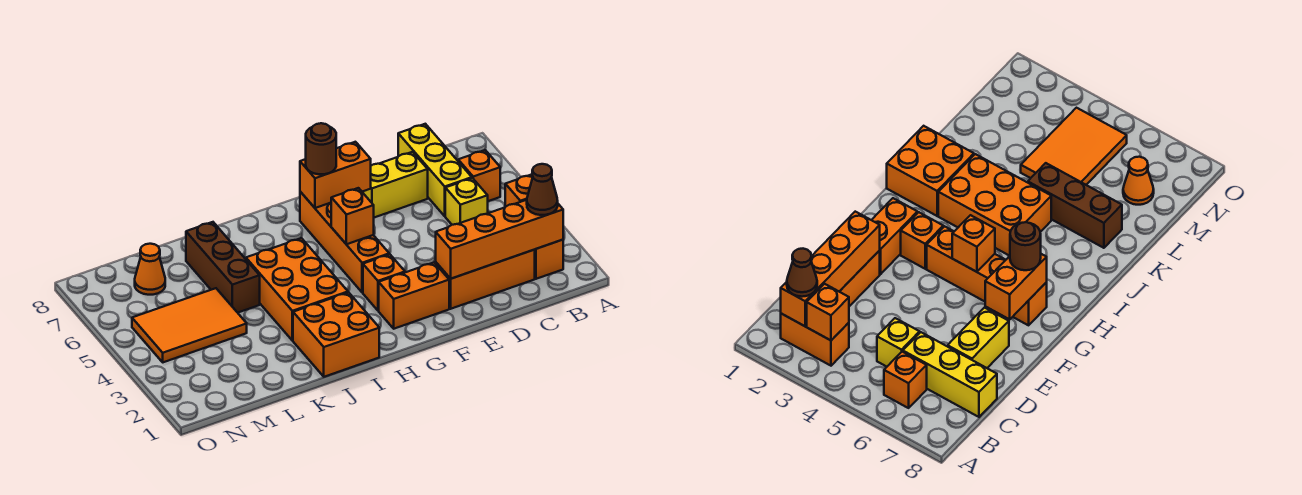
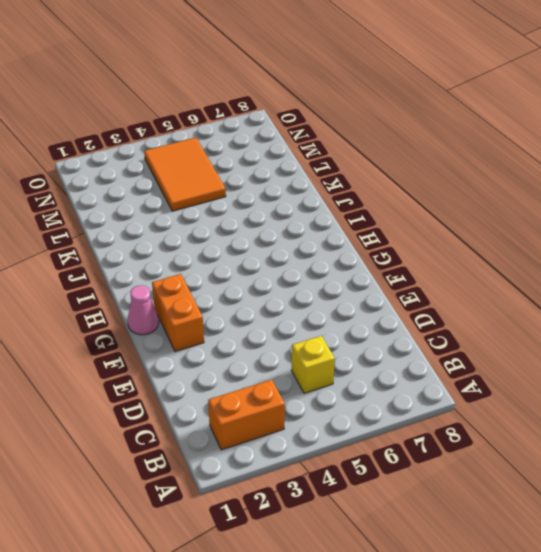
pink cone G1 level 1 -> none
none -> orange brick B6 level 1
none -> orange brick C2:E2 level 1
none -> yellow brick C6:C8 level 1

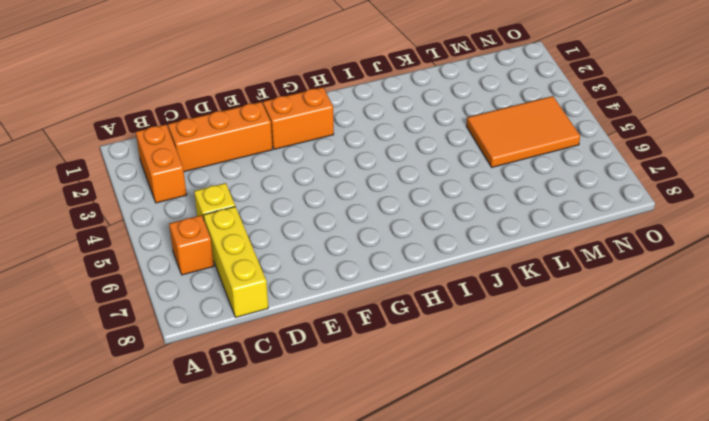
none -> yellow brick D7:E7 level 1
none -> orange brick G3 level 1
none -> orange brick G4:G7 level 1

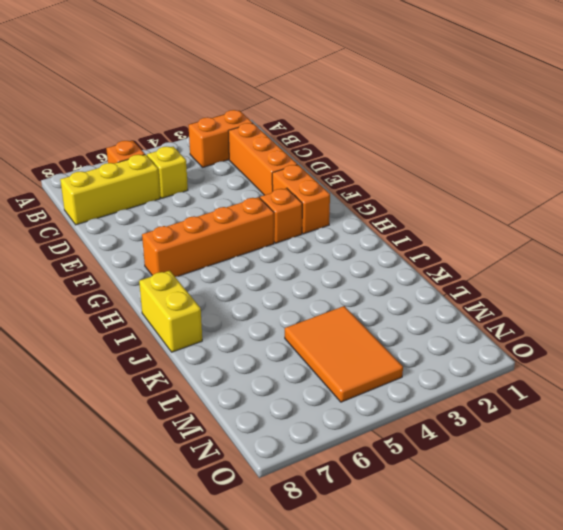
yellow brick I8:J8 level 1 -> yellow brick D7:E7 level 1
none -> orange brick I1:J2 level 1
none -> orange brick I3:J5 level 1
none -> brown brick K5:K7 level 1

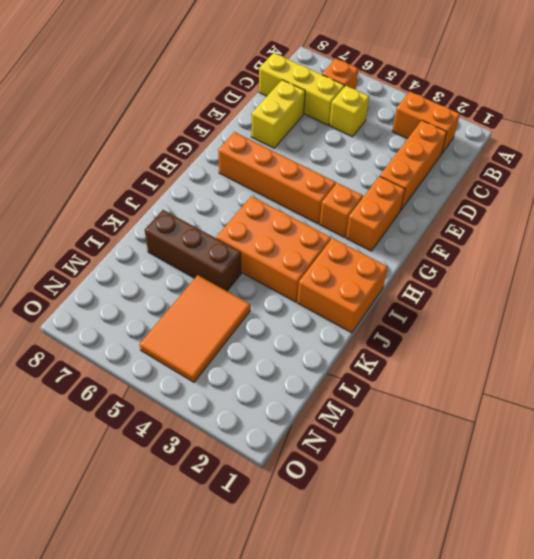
none -> orange cone M7 level 1
none -> orange brick B2:E2 level 2
none -> orange brick B3 level 2

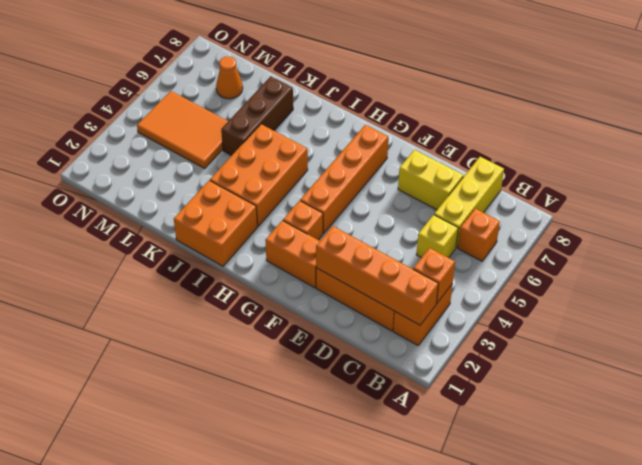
none -> orange brick F7:G7 level 2
none -> orange brick G5 level 2
none -> brown cone B2 level 3

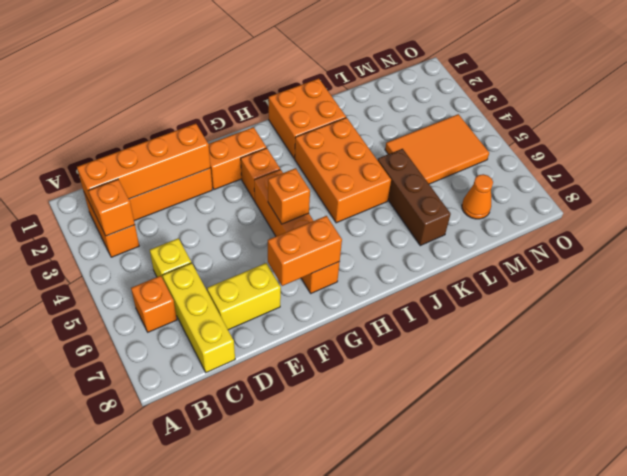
none -> brown cone B2 level 3
none -> brown round brick G7 level 3

